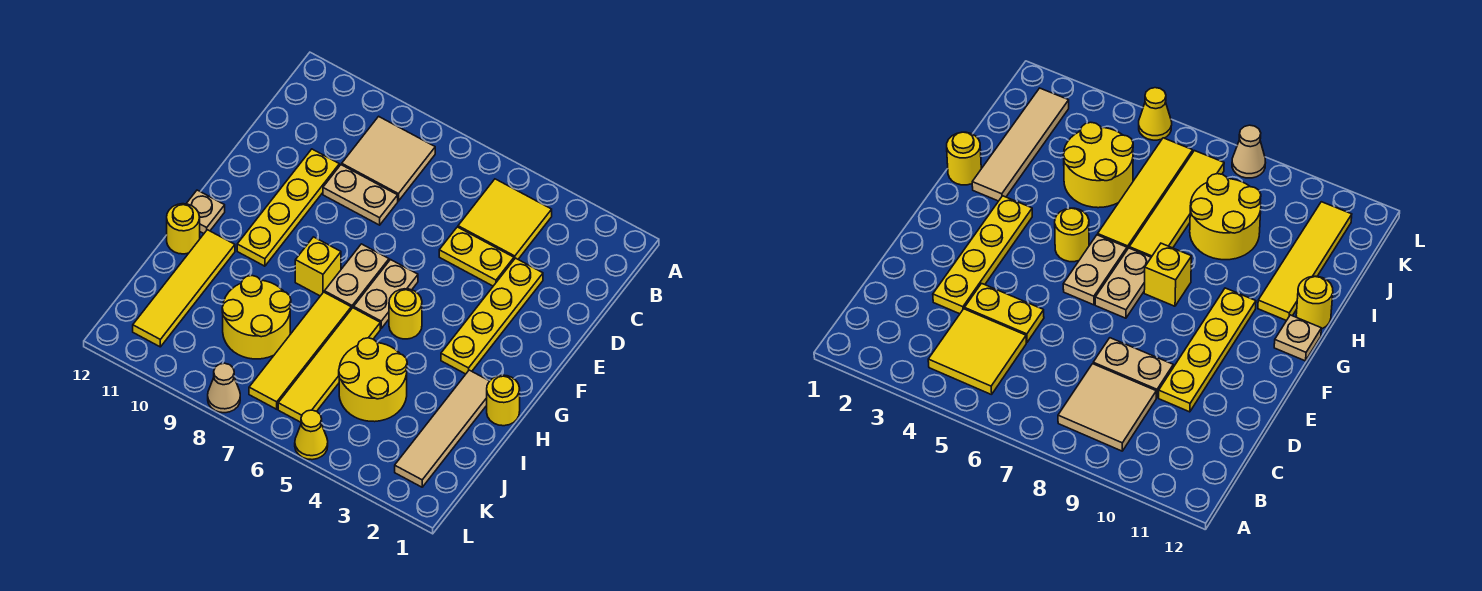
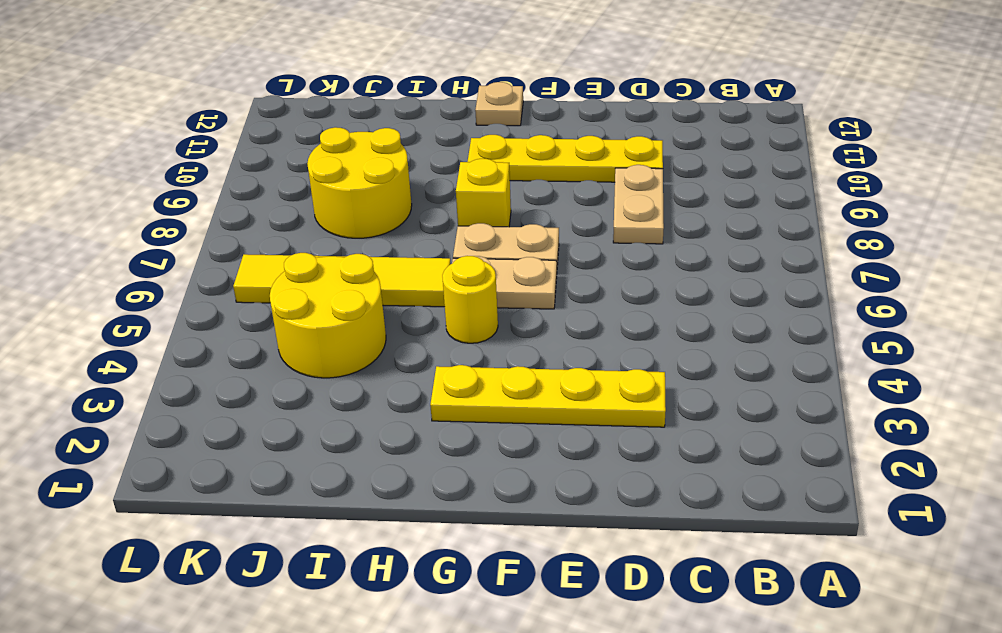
none -> yellow tile B4:C5 level 1
none -> tan tile B8:C9 level 1
none -> yellow plate D4:D5 level 1

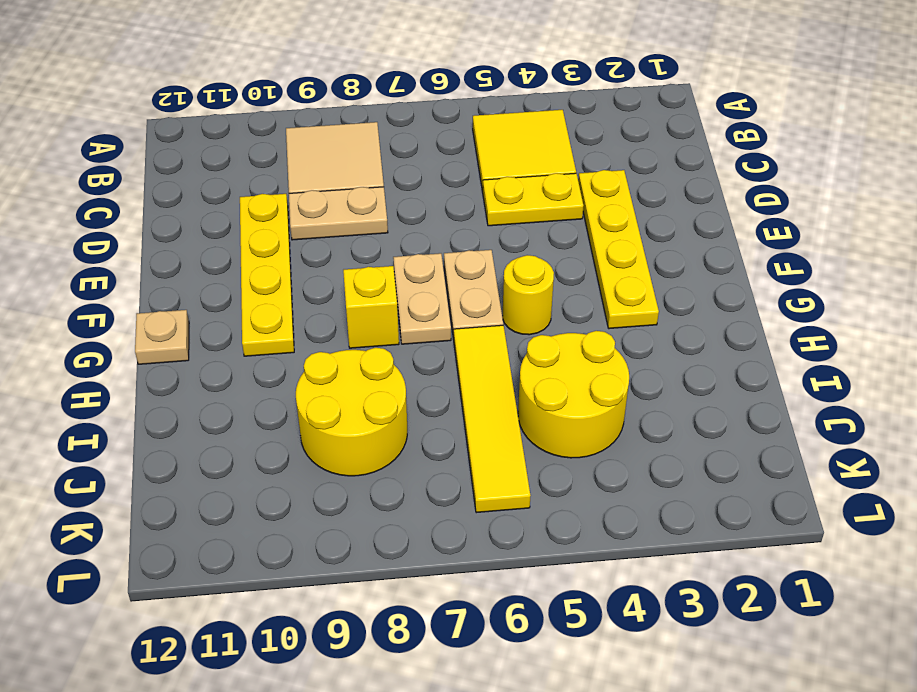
none -> yellow round brick H1 level 1
none -> tan tile H2:K2 level 1
none -> yellow tile H7:K7 level 1

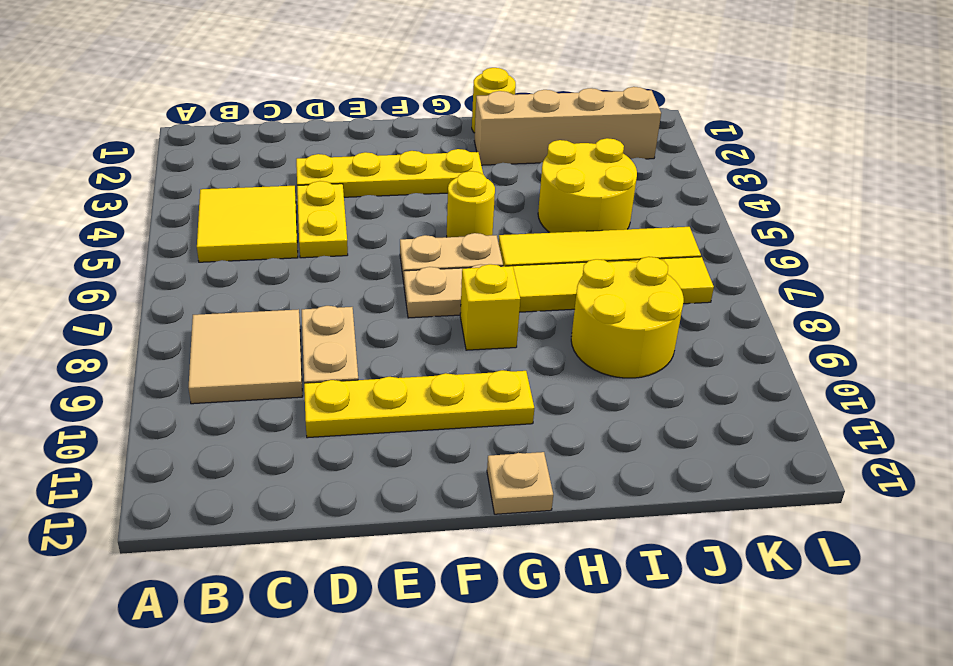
tan brick H2:K2 level 1 -> tan tile H2:K2 level 1
none -> yellow tile H11:K11 level 1
none -> yellow round brick H12 level 1
none -> yellow cone L5 level 1

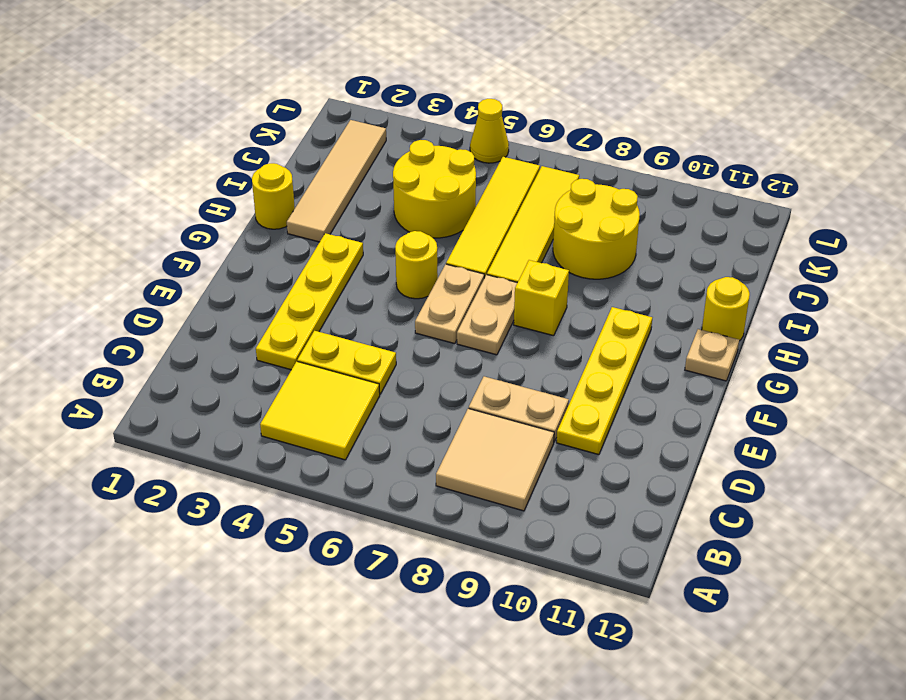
none -> yellow tile H11:K11 level 1
none -> tan cone L8 level 1

